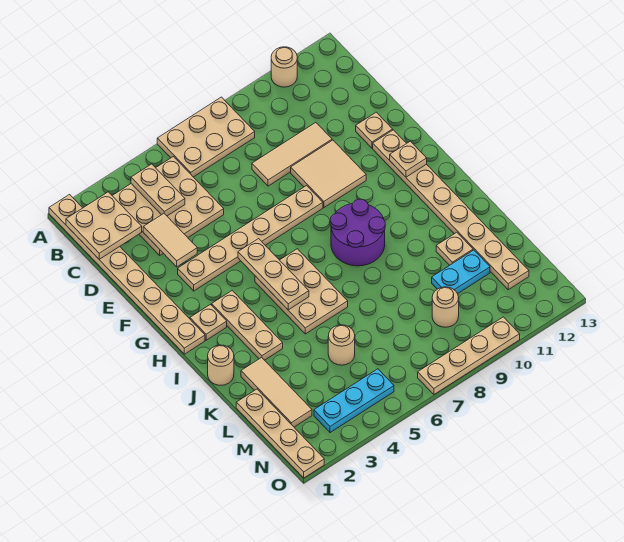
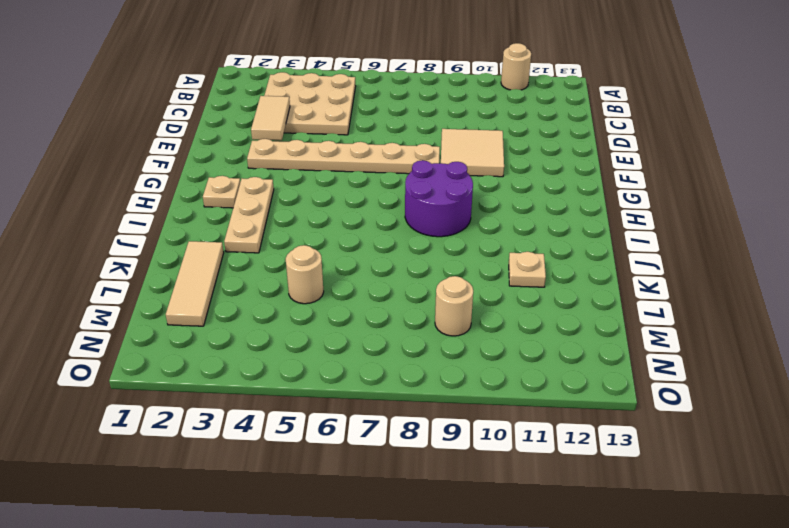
none -> tan plate A1:H1 level 1
none -> tan plate A6:B8 level 1
none -> tan tile D8:D10 level 1

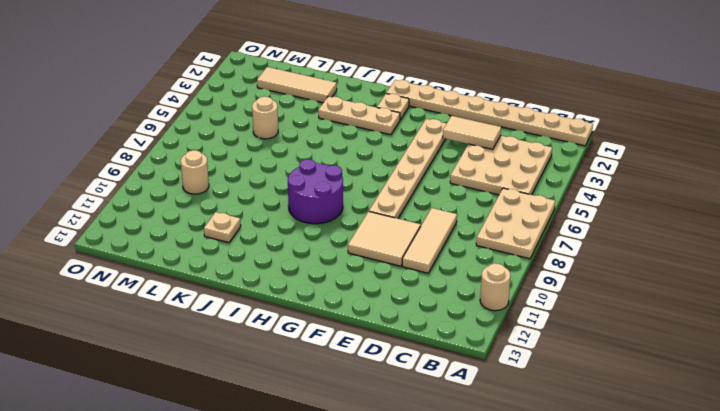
none -> tan plate E12 level 1
none -> tan plate F12:M12 level 1
none -> tan plate H5:J6 level 1

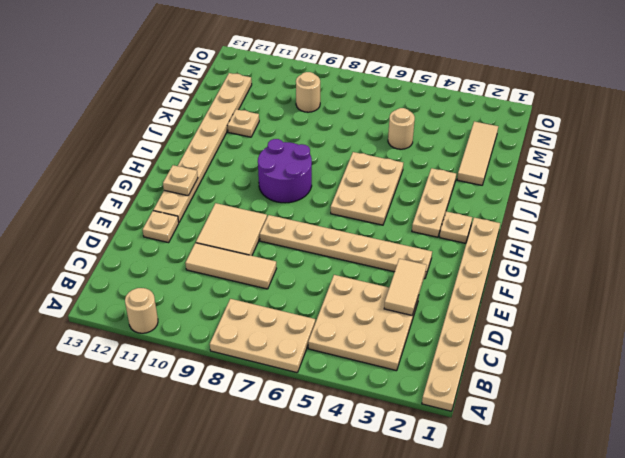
none -> tan round brick J1 level 1
none -> tan plate L1:O1 level 1
none -> cyan plate L10:L11 level 1

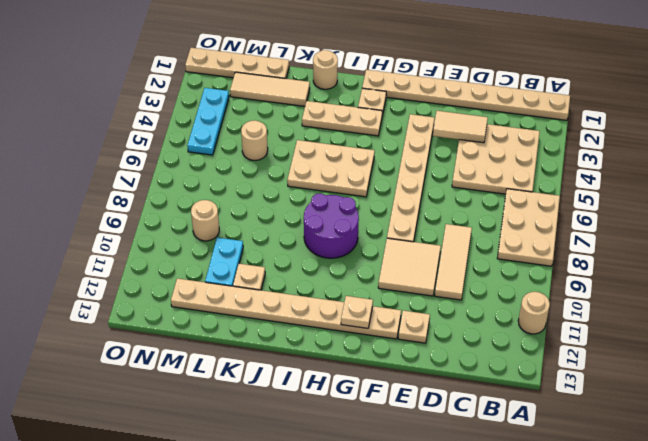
none -> tan plate O7:O10 level 1
none -> tan plate B1:C2 level 2
none -> tan plate B4:C4 level 2

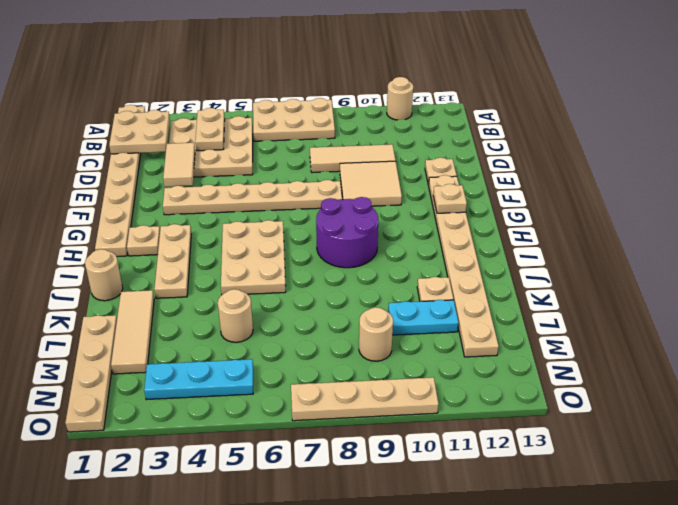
none -> tan plate G5:I5 level 2

